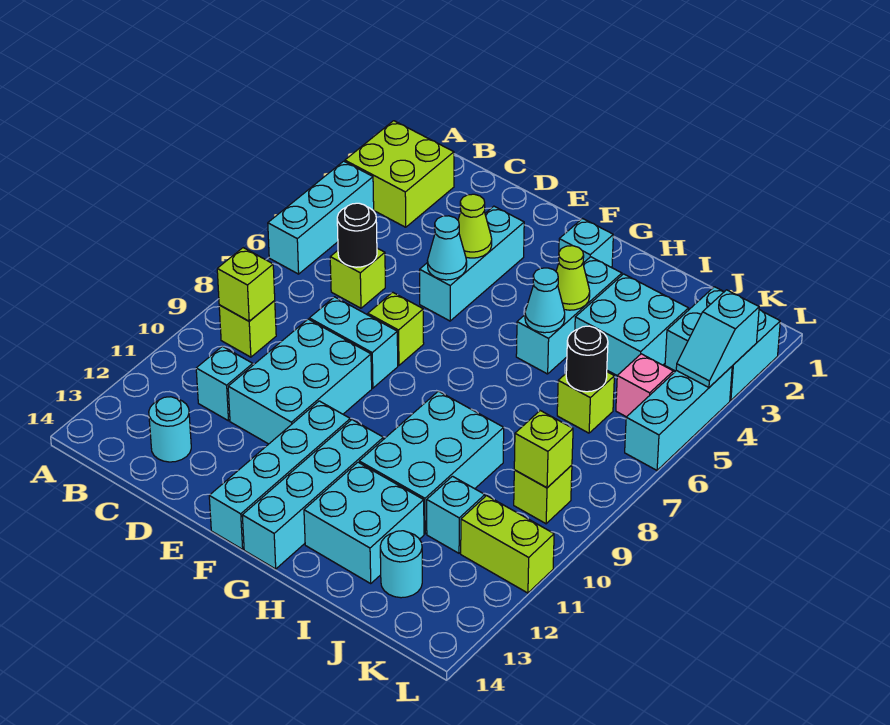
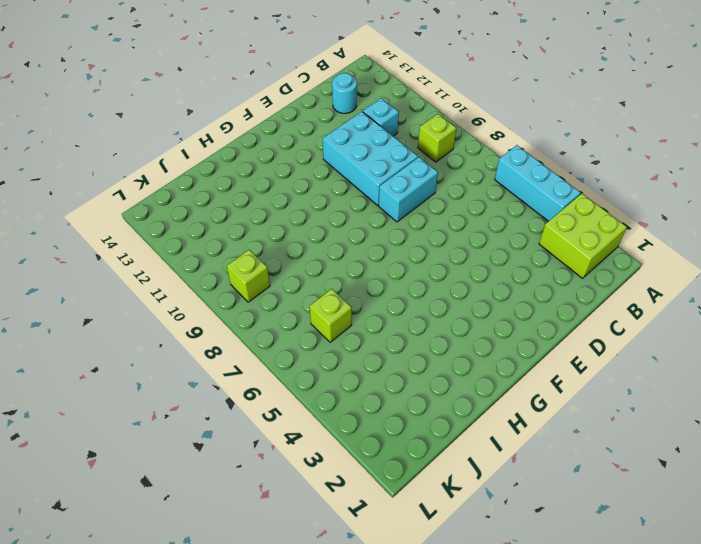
none -> lime brick C6 level 1
none -> cyan brick E3:E5 level 1
none -> lime brick E7 level 1
none -> cyan brick F11:F14 level 1

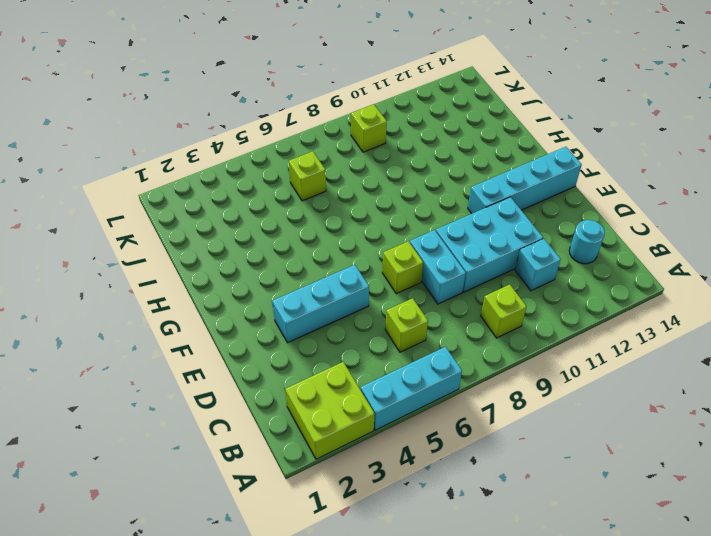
none -> cyan brick G2 level 1
none -> cyan brick G11:G14 level 1
none -> cyan brick H3:H5 level 1
none -> cyan brick H9:I11 level 1

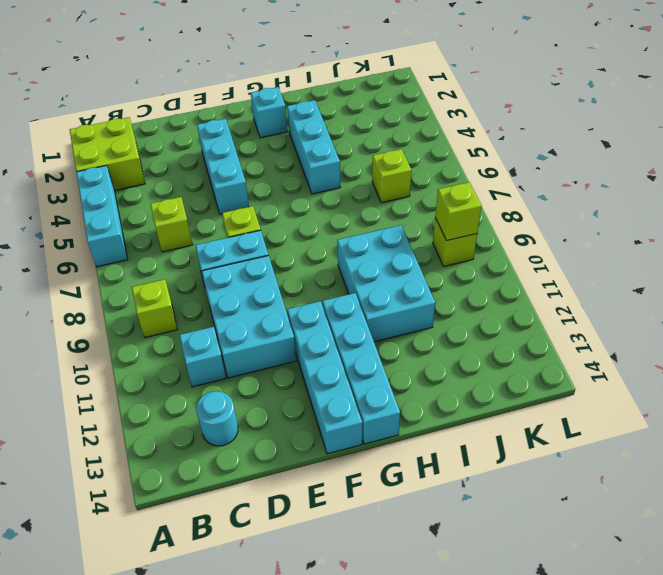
none -> cyan brick H12:I13 level 1
none -> cyan brick I3:J4 level 1
none -> cyan brick J11 level 1
none -> cyan round brick J13 level 1

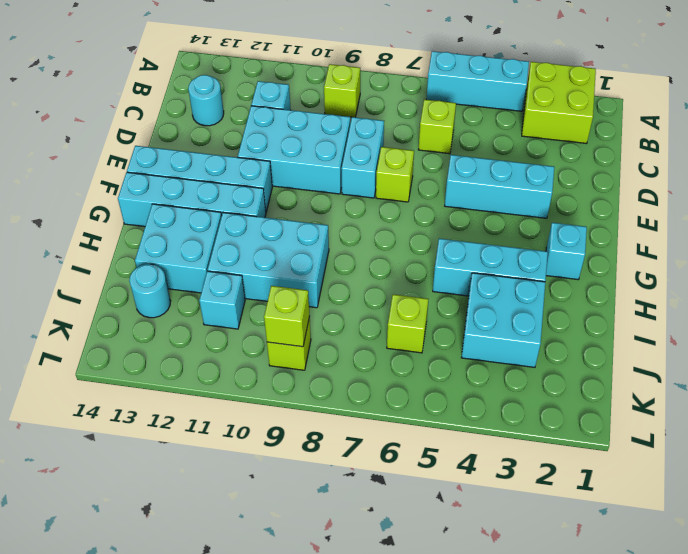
none -> cyan brick K2:L3 level 1
none -> pink brick K5 level 1
none -> lime brick K11:L11 level 1
none -> cyan brick L4:L6 level 1

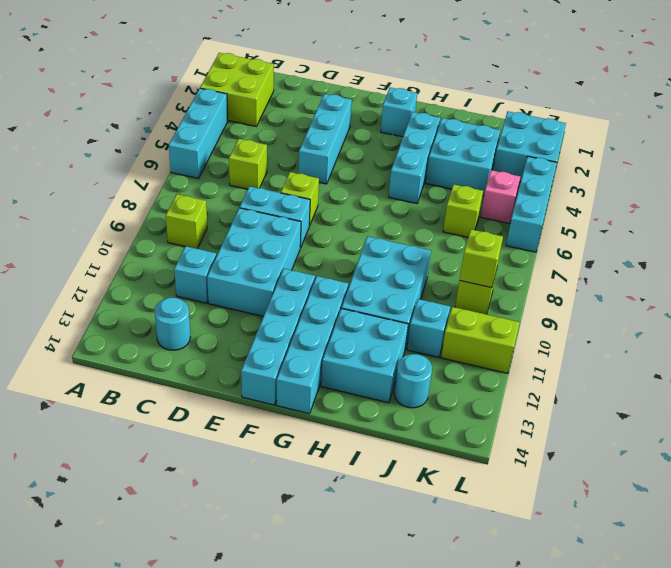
none -> lime brick B9 level 2
none -> black round brick C6 level 2
none -> lime cone E4 level 2
none -> cyan cone E5 level 2

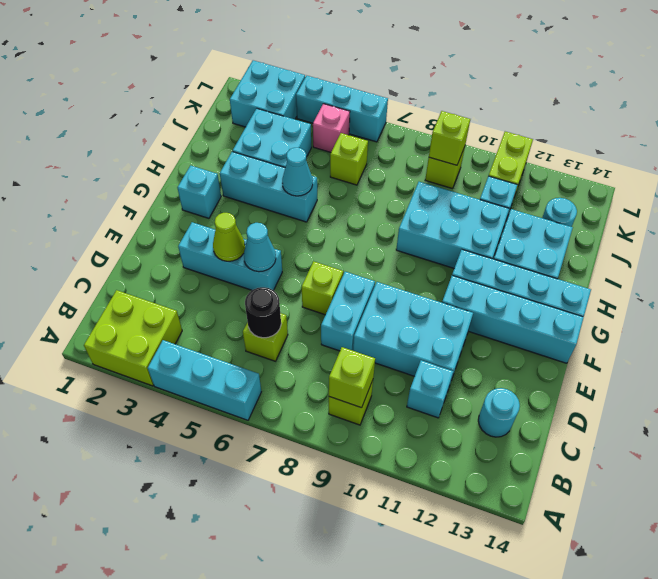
none -> lime cone H4 level 2
none -> black round brick J6 level 2
none -> cyan slope L3:L4 level 2 top 3

